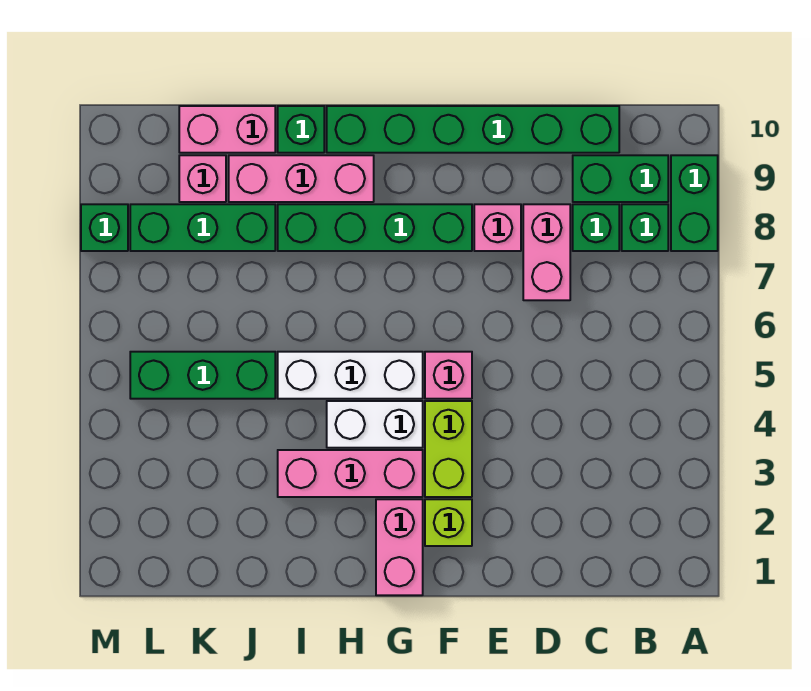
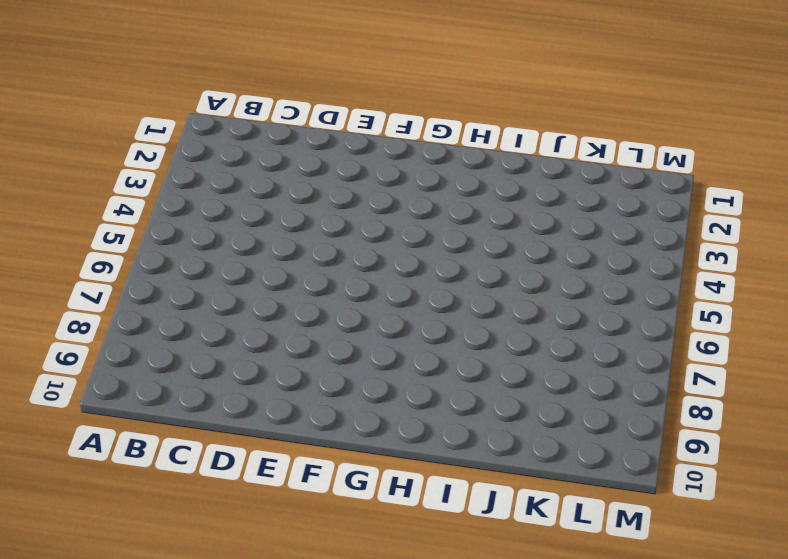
none -> green brick A8:A9 level 1
none -> green brick B8 level 1
none -> green brick B9:C9 level 1

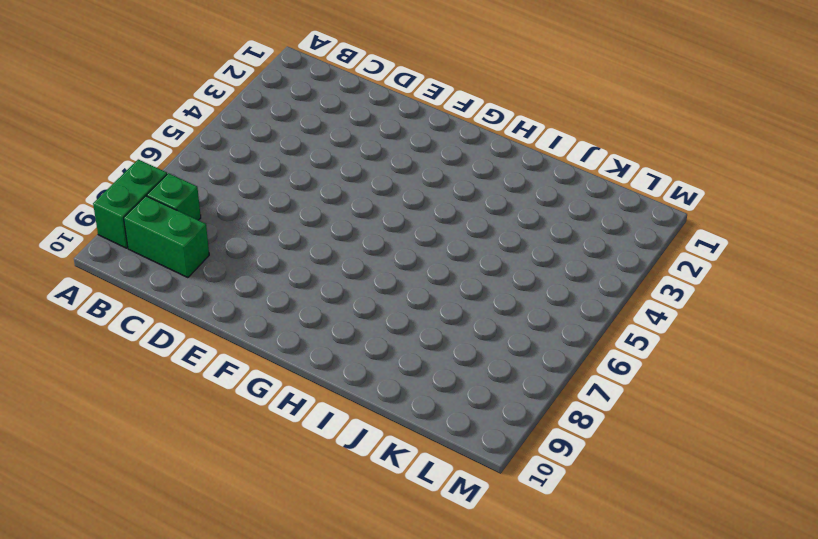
none -> green brick C8 level 1
none -> green brick C10:H10 level 1
none -> pink brick D7:D8 level 1

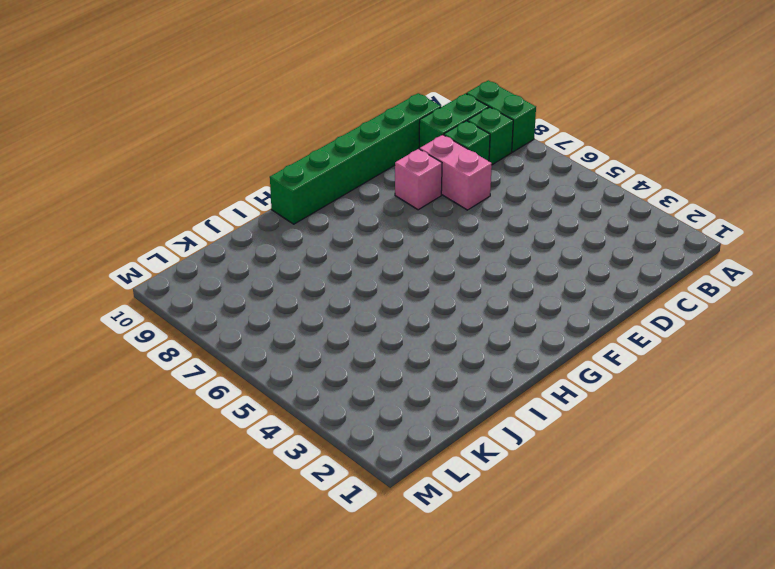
none -> lime brick F2 level 1
none -> lime brick F3:F4 level 1
none -> pink brick F5 level 1

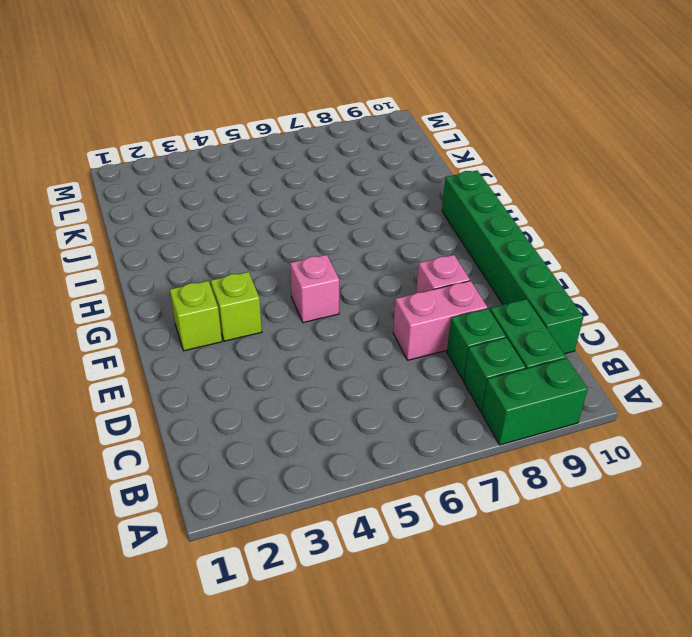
lime brick F3 level 1 -> lime brick F3:F4 level 1
none -> green brick F8:I8 level 1
none -> pink brick G1:G2 level 1
none -> pink brick G3:I3 level 1

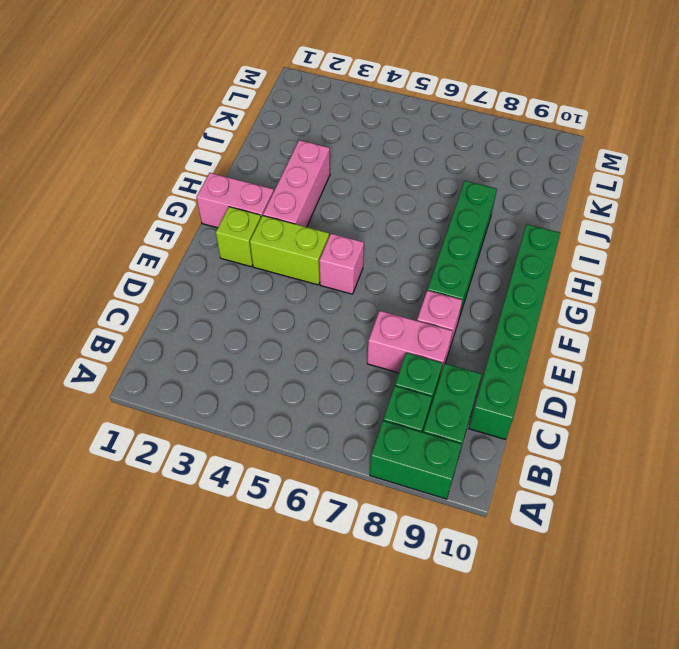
none -> white brick G4:H4 level 1
none -> white brick G5:I5 level 1
none -> pink brick H9:J9 level 1

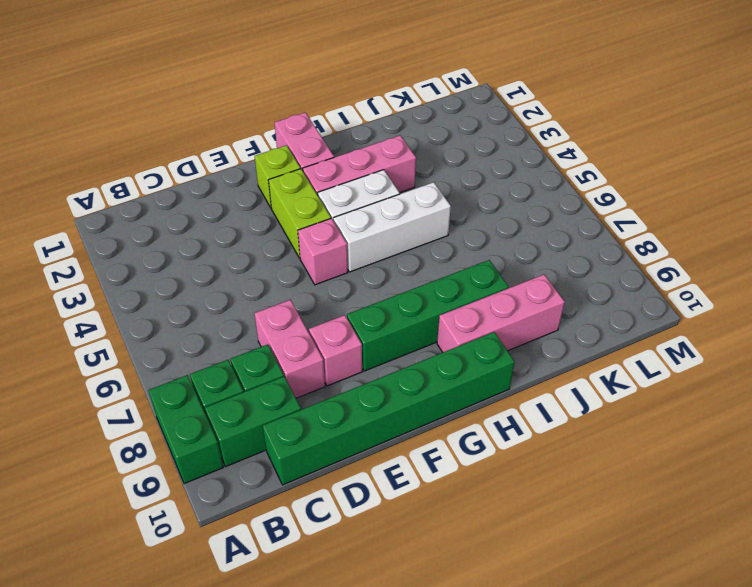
none -> green brick I10 level 1
none -> green brick J5:L5 level 1
none -> green brick J8:L8 level 1

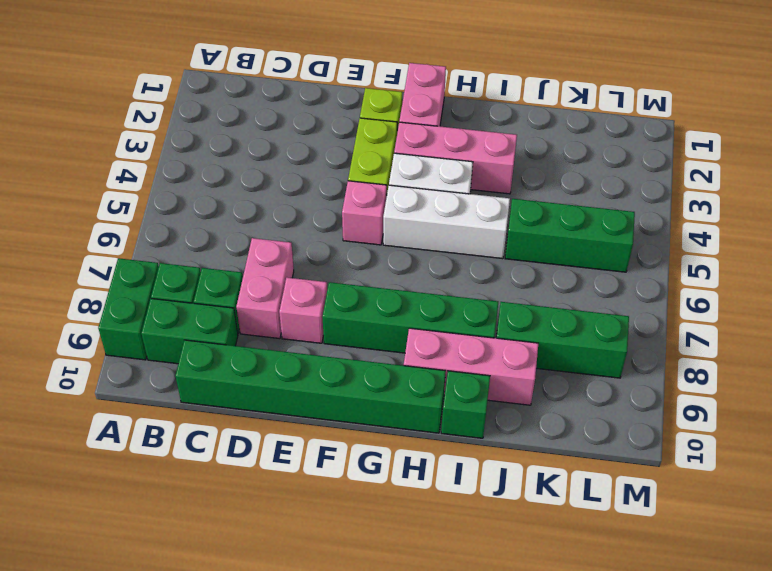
none -> pink brick J10:K10 level 1
none -> pink brick K9 level 1
none -> green brick M8 level 1

